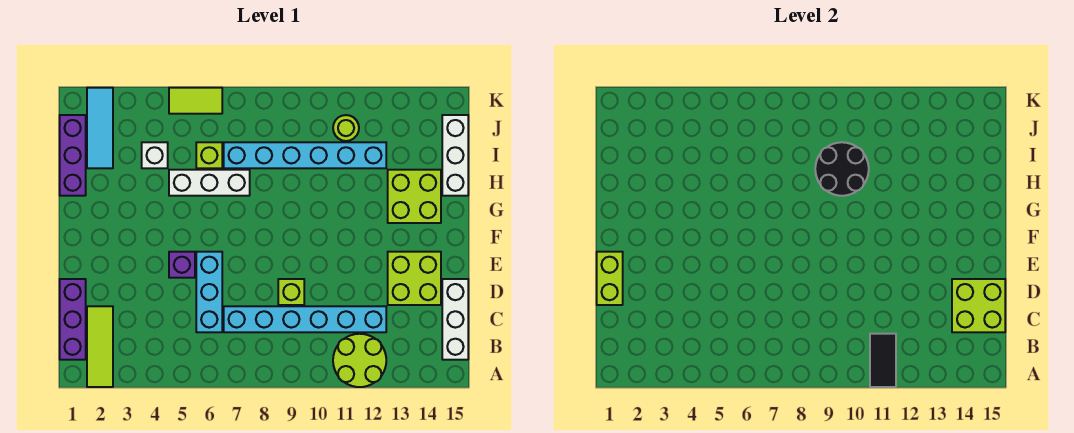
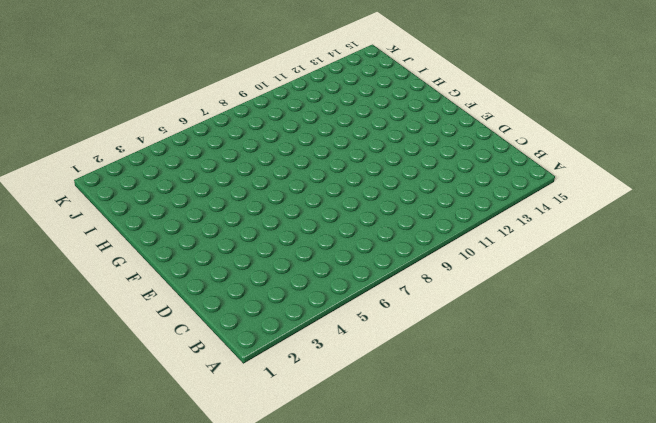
none -> lime tile A2:C2 level 1
none -> lime round brick A11:B12 level 1
none -> purple brick B1:D1 level 1

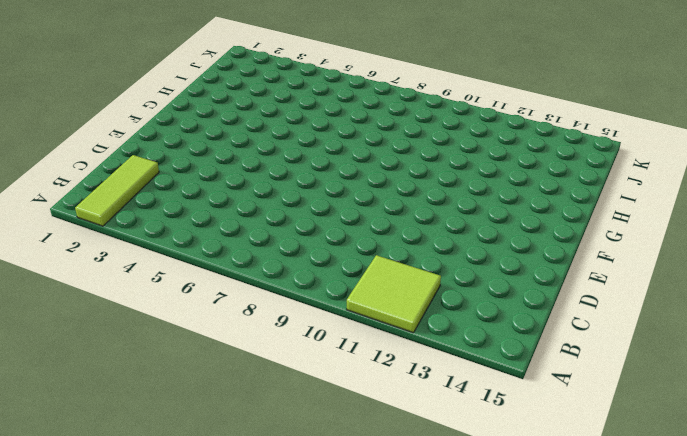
lime tile A11:B12 level 1 -> lime round brick A11:B12 level 1
none -> purple brick B1:D1 level 1
none -> white brick B15:D15 level 1
none -> cyan brick C6:E6 level 1

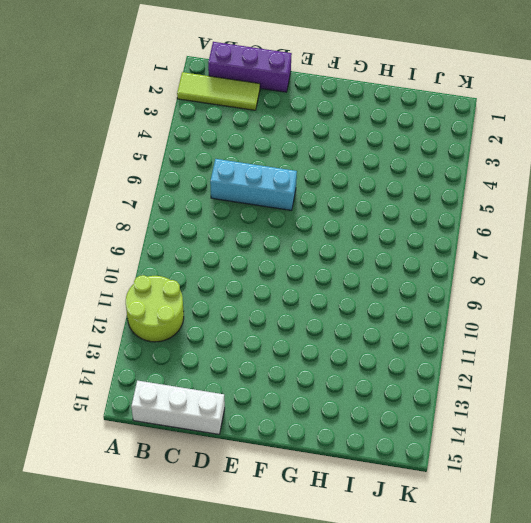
none -> cyan brick C7:C12 level 1
none -> lime brick D9 level 1
none -> lime brick D13:E14 level 1

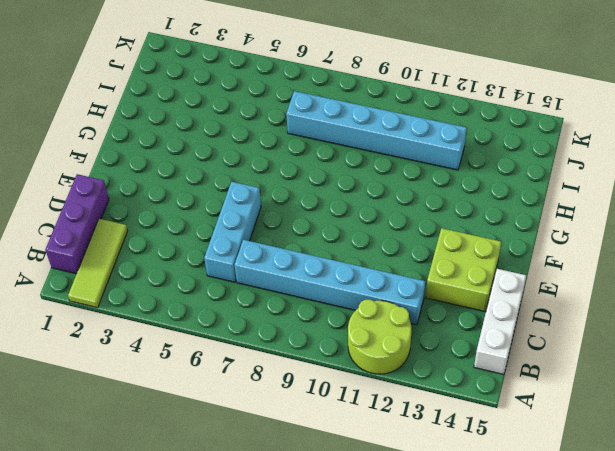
none -> lime brick D9 level 1
none -> purple brick E5 level 1
none -> lime brick G13:H14 level 1

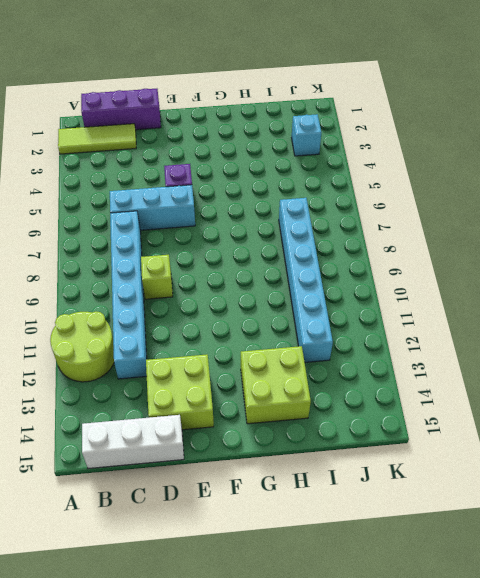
cyan brick J3 level 1 -> none
none -> purple brick H1:J1 level 1
none -> white brick H5:H7 level 1
none -> white brick H15:J15 level 1

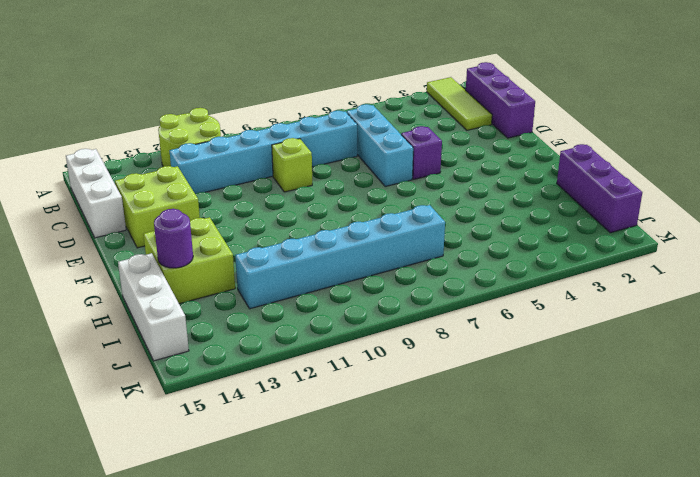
purple round brick H14 level 2 -> none
none -> white brick H5:H7 level 1
none -> cyan tile I2:K2 level 1
none -> white brick I4 level 1

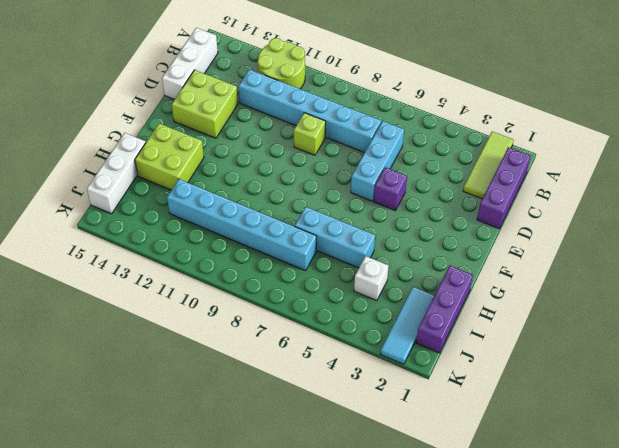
cyan brick H5:H7 level 1 -> white brick H5:H7 level 1
none -> lime brick I6 level 1
none -> lime round brick J11 level 1
none -> lime tile K5:K6 level 1

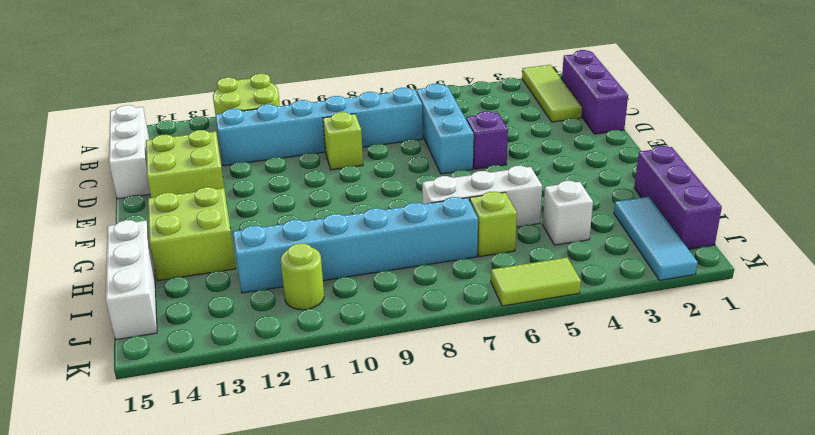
none -> black tile A11:B11 level 2
none -> lime brick C14:D15 level 2
none -> lime brick D1:E1 level 2

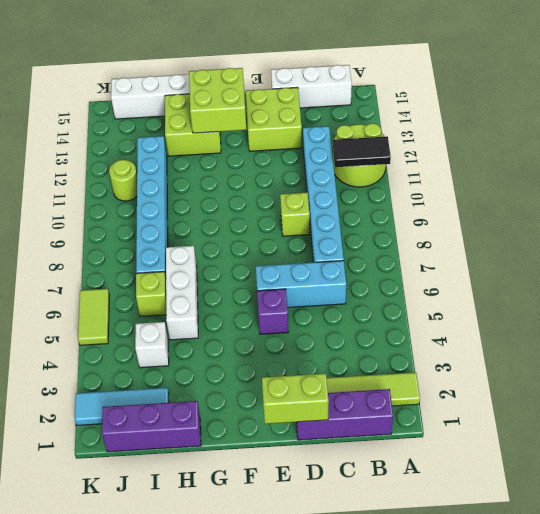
lime brick F13:G14 level 2 -> lime brick C14:D15 level 2
none -> black round brick H9:I10 level 2

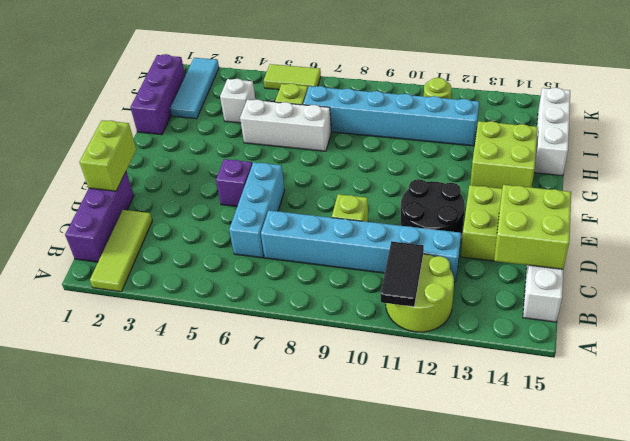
black round brick D11:E12 level 1 -> black round brick H9:I10 level 2

